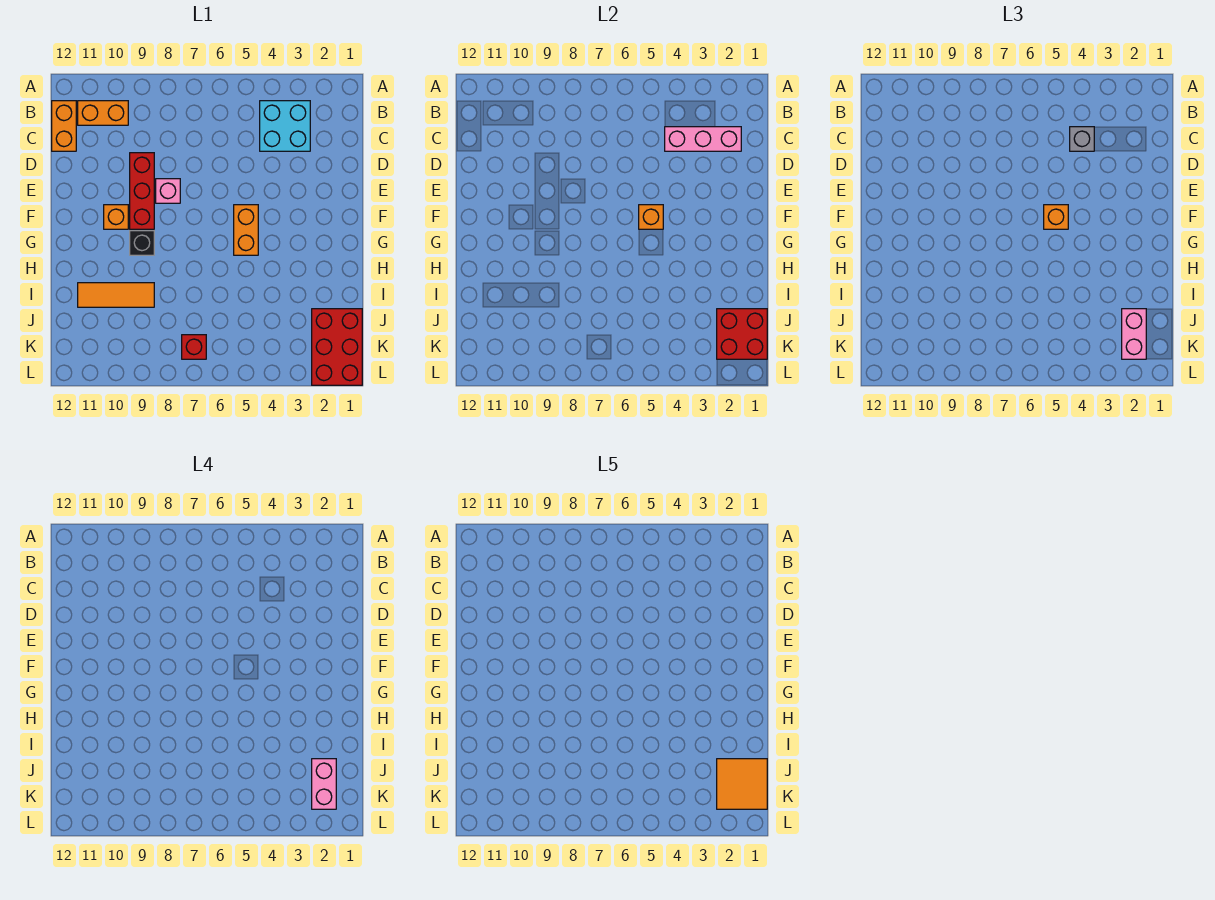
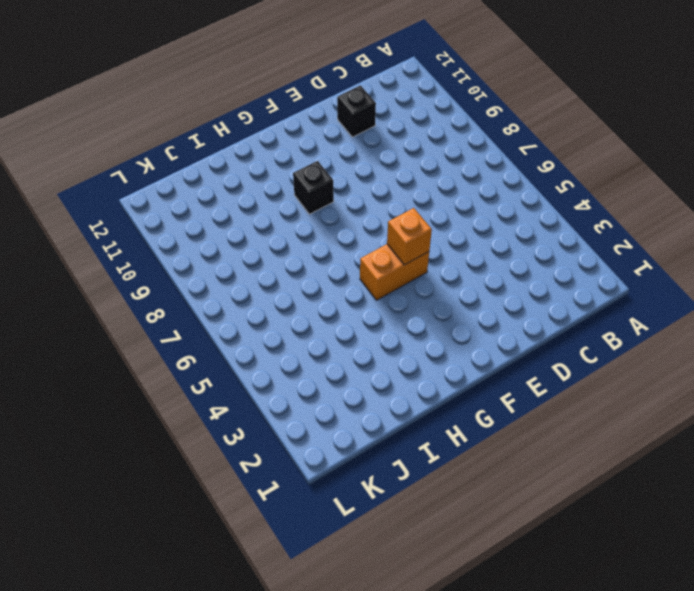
black brick D11 level 1 -> none
none -> cyan brick B3:C4 level 1
none -> orange brick B10:B11 level 1
none -> orange brick B12:C12 level 1

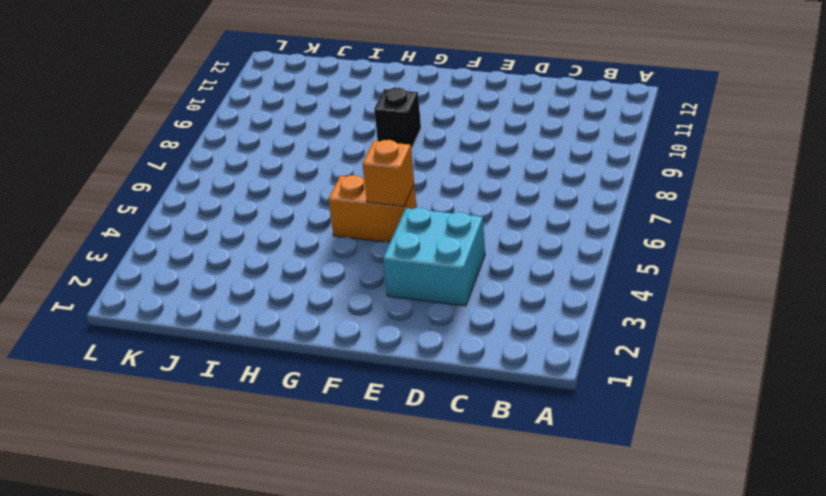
cyan brick D3:E4 level 1 -> cyan brick B3:C4 level 1
none -> orange brick B10:B11 level 1
none -> orange brick B12:C12 level 1
none -> red brick D9:F9 level 1

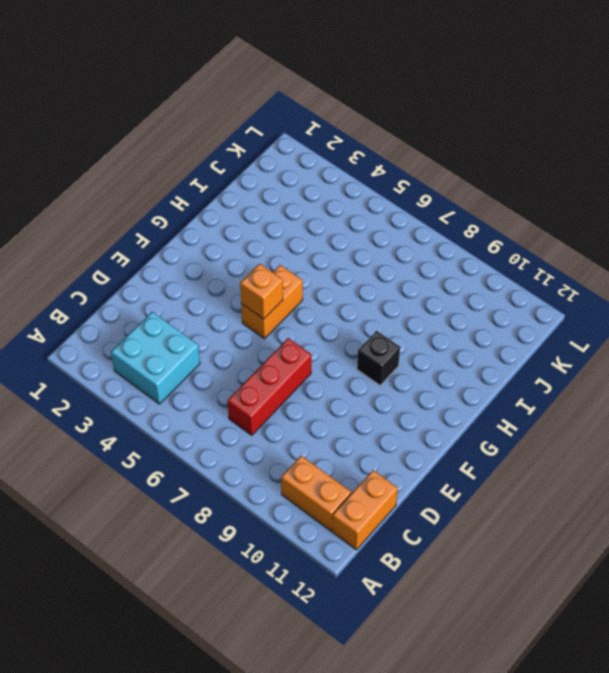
red brick C7:E7 level 1 -> red brick D9:F9 level 1
none -> pink brick E8 level 1
none -> orange brick F10 level 1
none -> orange tile I9:I11 level 1

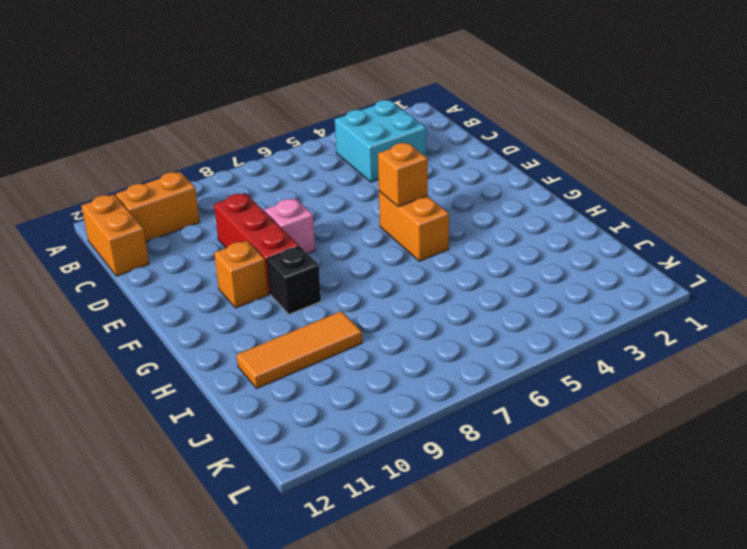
none -> red brick J1:L2 level 1
none -> red brick K7 level 1
none -> pink brick C2:C4 level 2

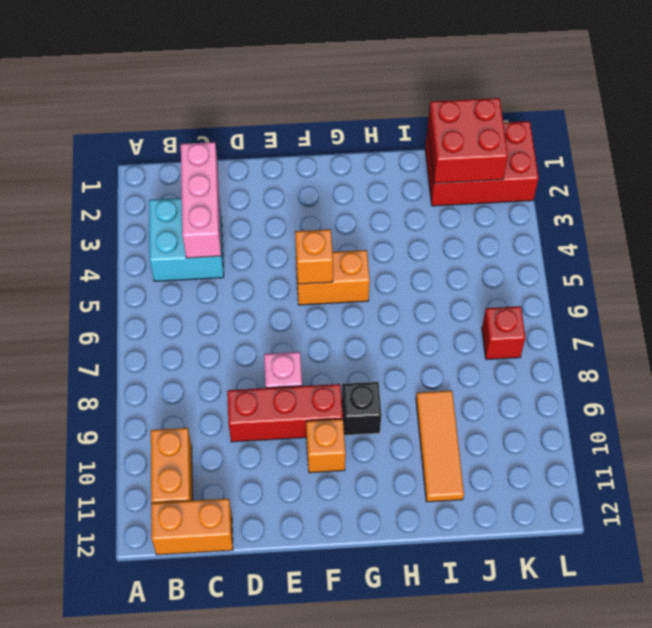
none -> grey brick C4 level 3
none -> orange brick F5 level 3
none -> pink brick J2:K2 level 3

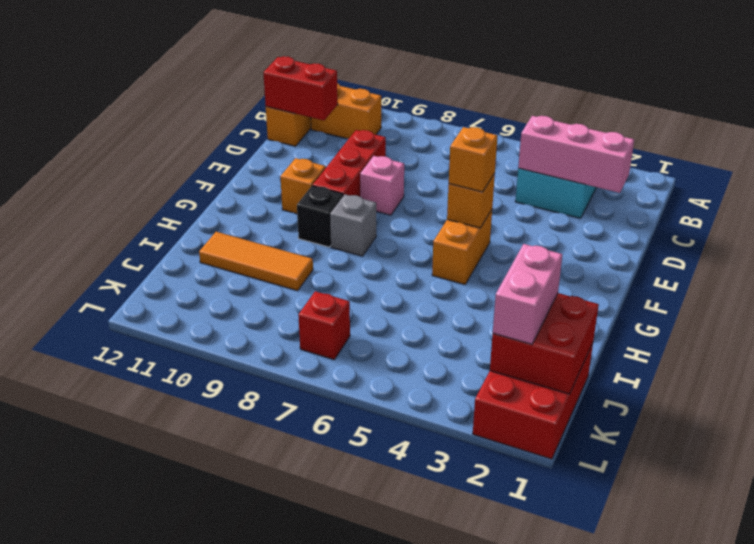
red brick C11:C12 level 2 -> none
grey brick G8 level 1 -> grey brick C4 level 3
none -> pink brick J2:K2 level 4
none -> orange tile J1:K2 level 5

